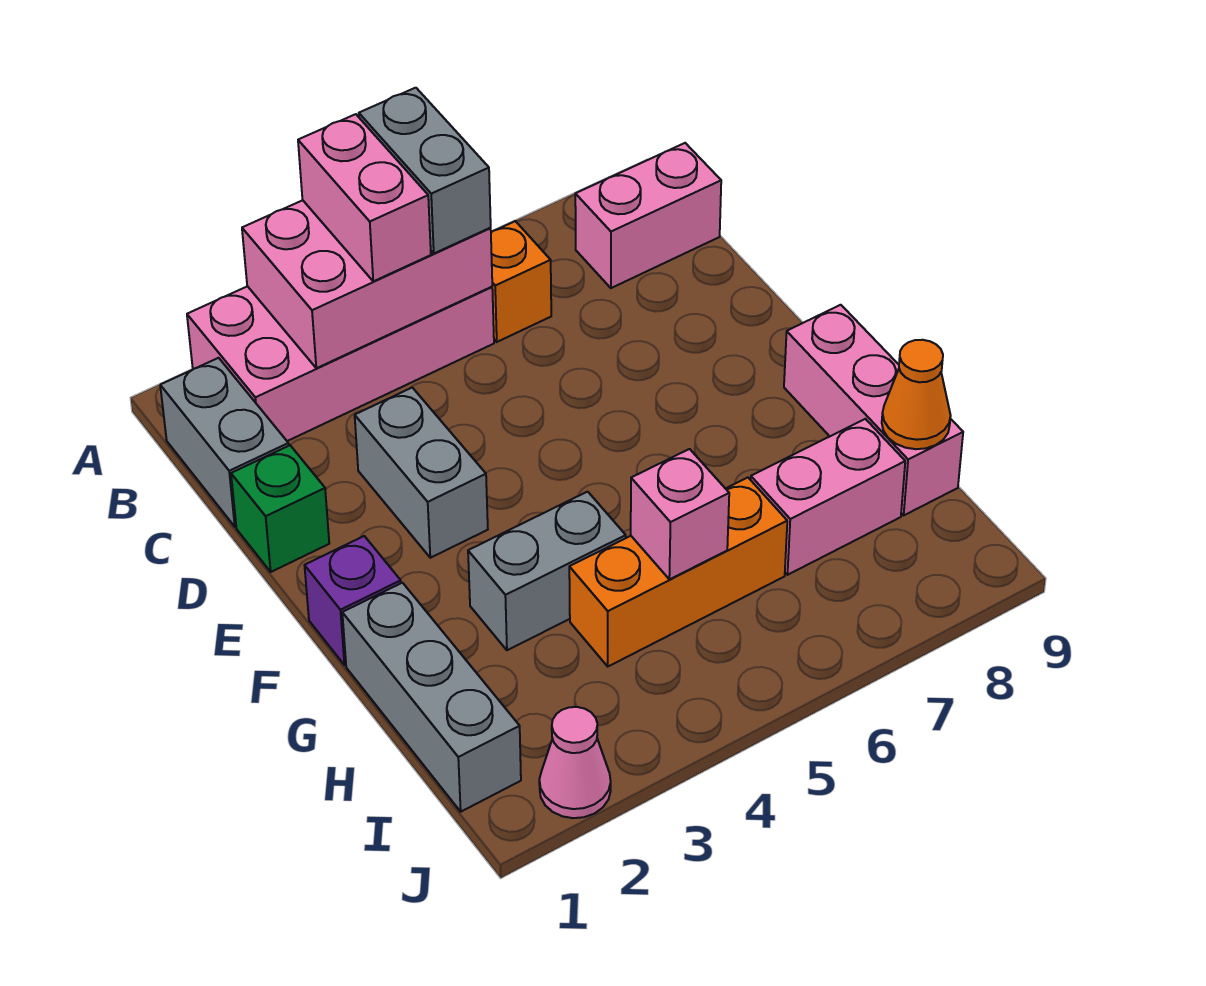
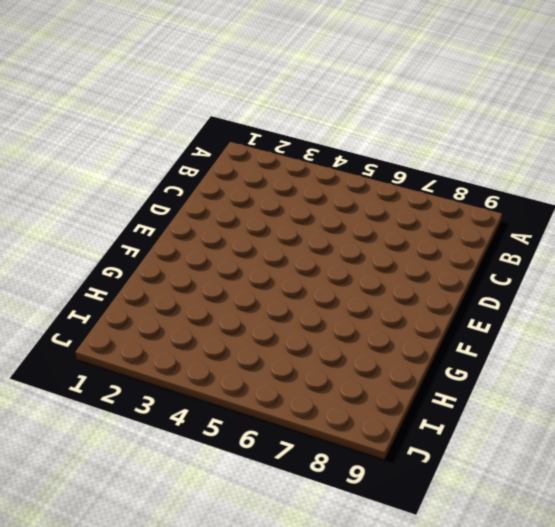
none -> pink brick A2:B5 level 1
none -> grey brick B1:C1 level 1
none -> orange brick B6 level 1

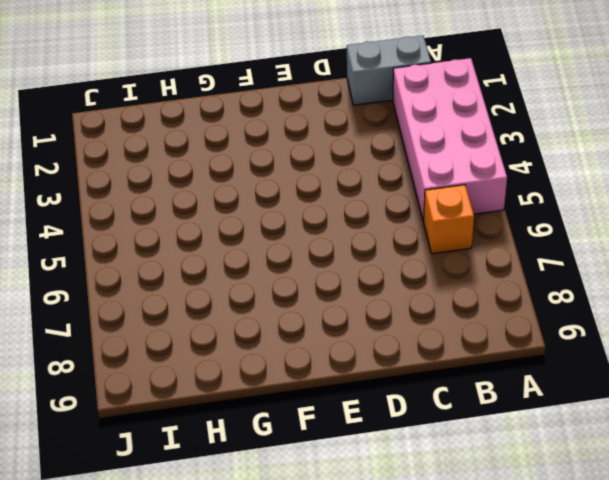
none -> pink brick B8:B9 level 1
none -> green brick D1 level 1
none -> grey brick D3:E3 level 1

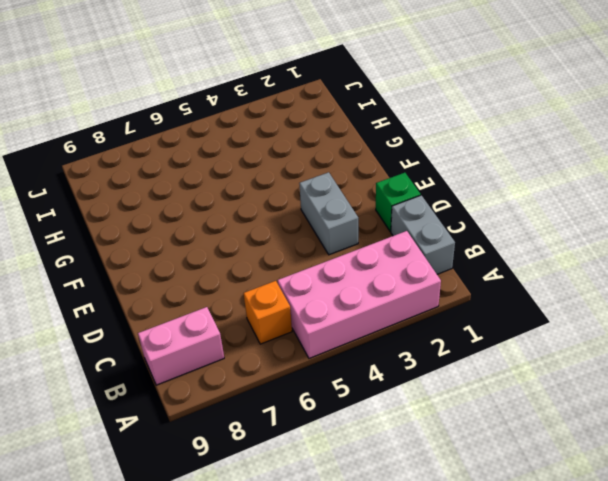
none -> purple brick F1 level 1
none -> pink brick F9:H9 level 1
none -> grey brick G1:I1 level 1

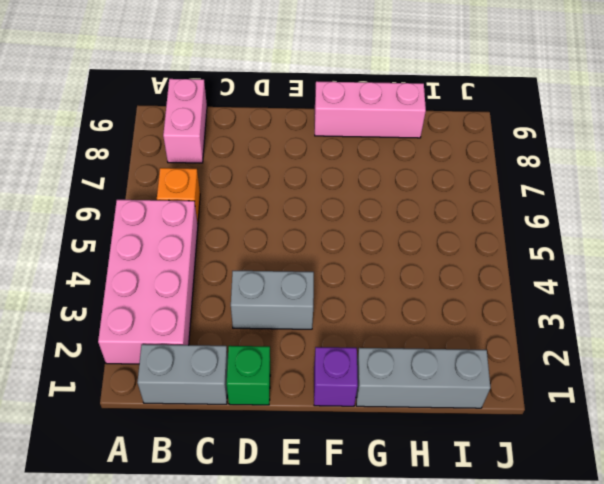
none -> grey brick G3:G4 level 1
none -> orange brick H4:H6 level 1
none -> pink brick H7:H8 level 1

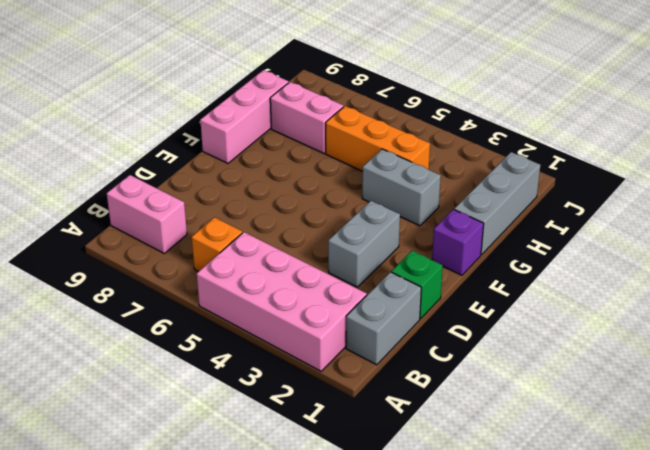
none -> pink cone J2 level 1
none -> pink brick A3:B5 level 2
none -> pink brick H5 level 2

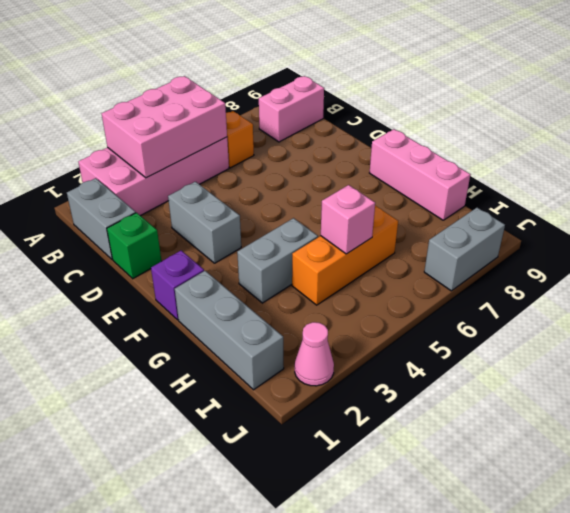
grey brick J7:J8 level 1 -> grey brick A5:B5 level 3
none -> pink brick H7:H8 level 1
none -> orange cone H9 level 2
none -> pink brick A4:B4 level 3

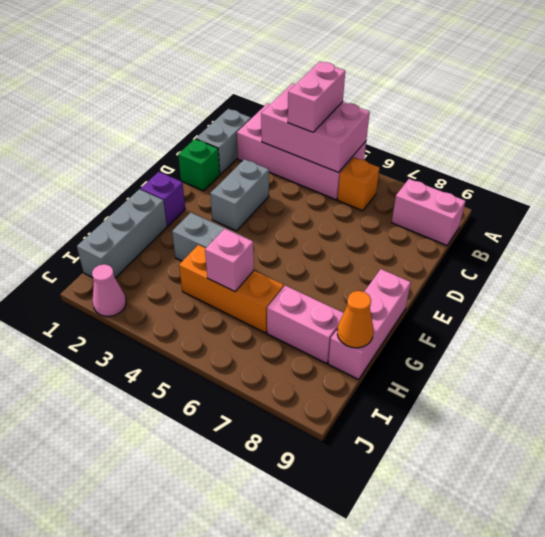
none -> grey brick A5:B5 level 3

